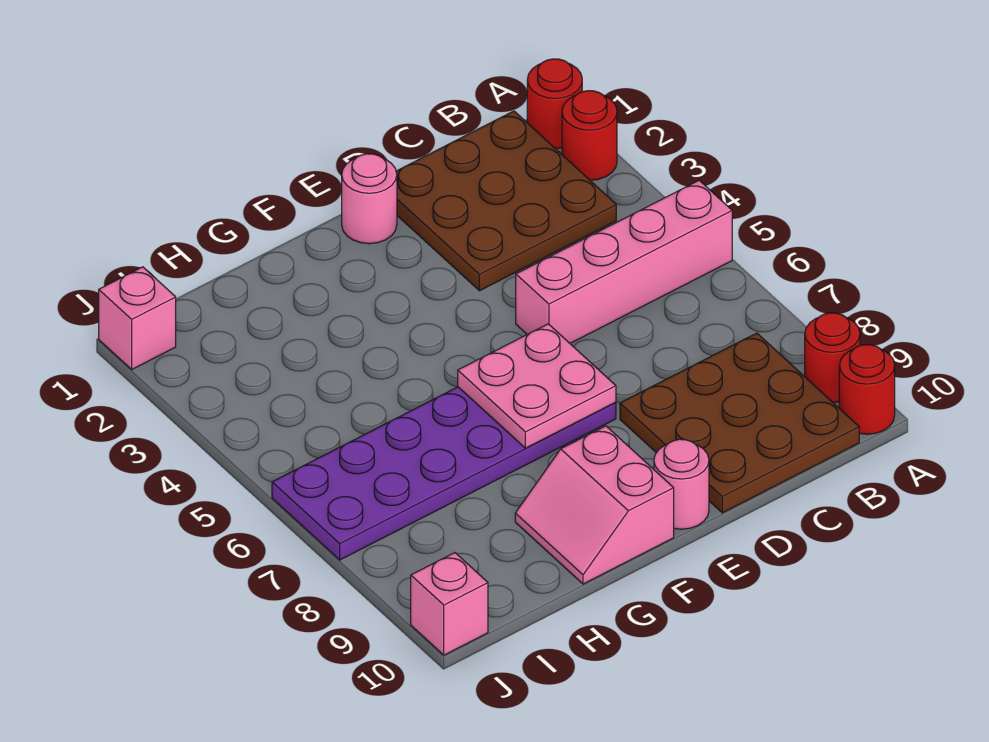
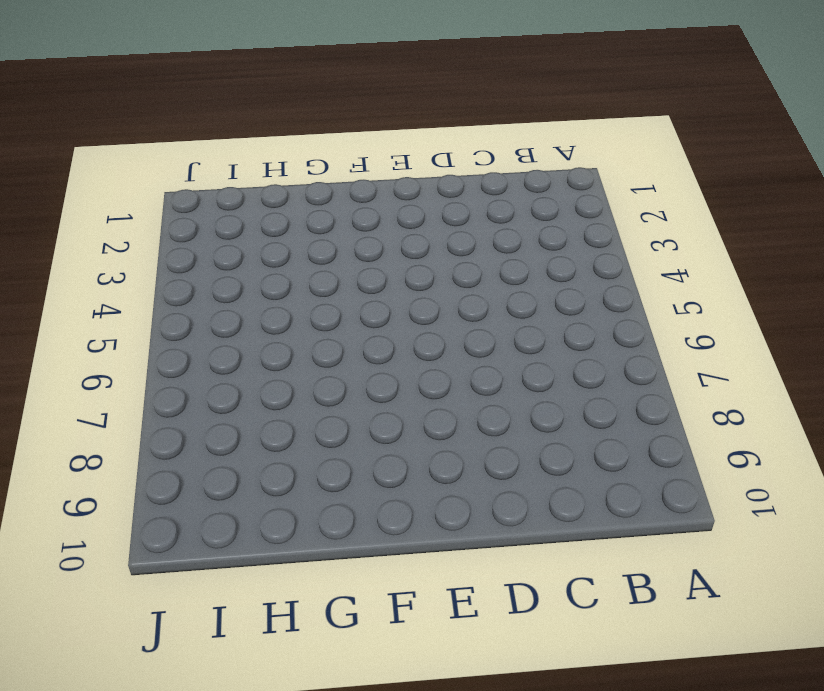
none -> red round brick A1 level 1
none -> red round brick A2 level 1
none -> pink brick A5:D5 level 1

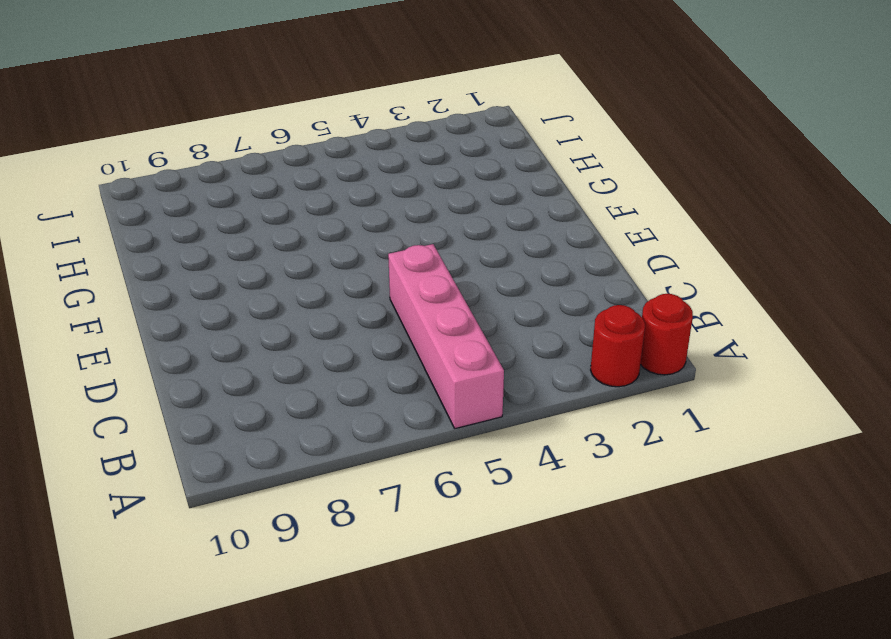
none -> red round brick A9 level 1
none -> red round brick A10 level 1
none -> brown plate B1:D3 level 1

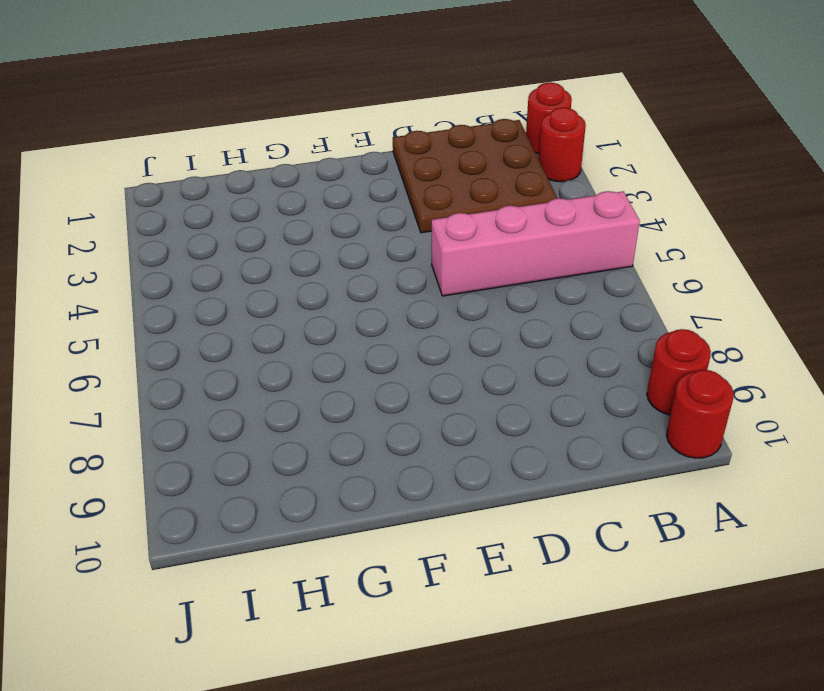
none -> brown plate B8:D10 level 1
none -> pink round brick E1 level 1
none -> purple plate E6:J7 level 1

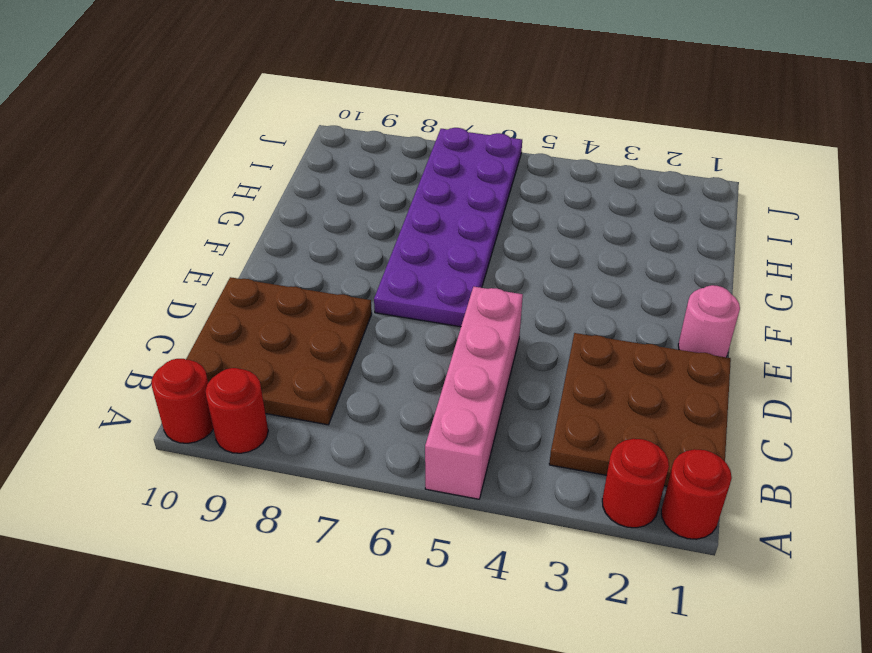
none -> pink round brick E10 level 1
none -> pink slope F9:G10 level 1 top F
none -> pink brick J1 level 1

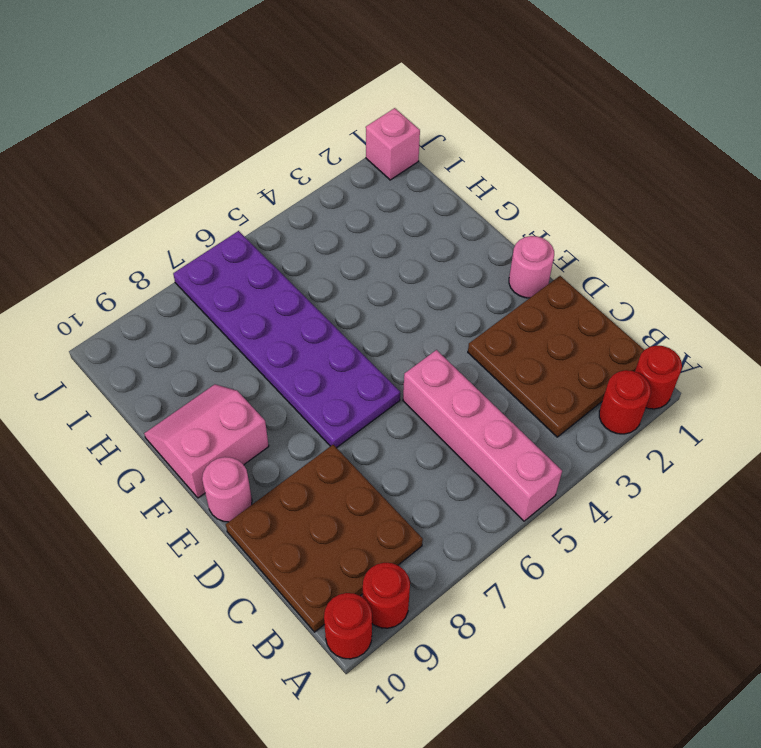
none -> pink brick J10 level 1
none -> pink plate E6:F7 level 2

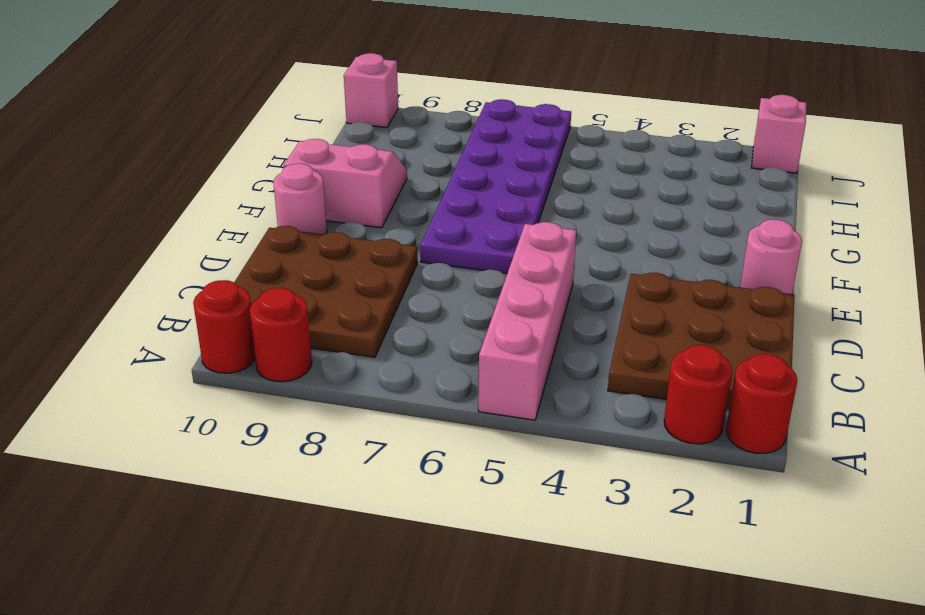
none -> pink plate E6:F7 level 2

